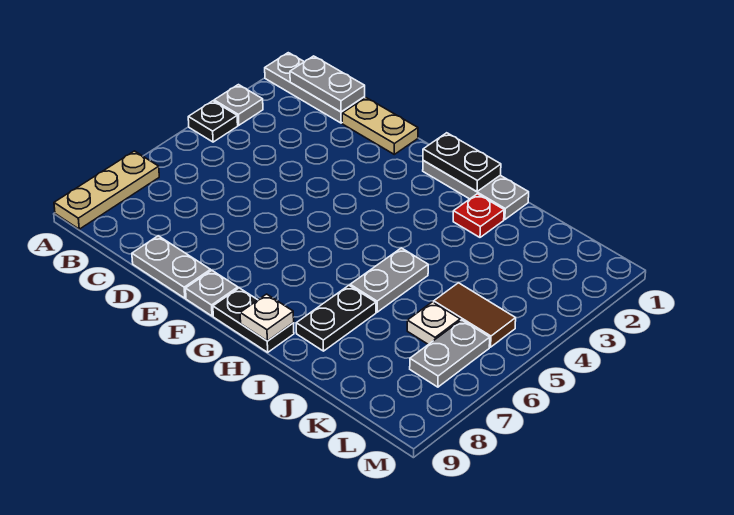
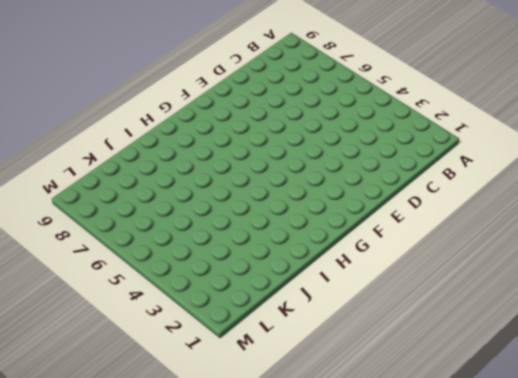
none -> grey plate A1:C1 level 1
none -> grey plate A3 level 1
none -> black plate A4 level 1

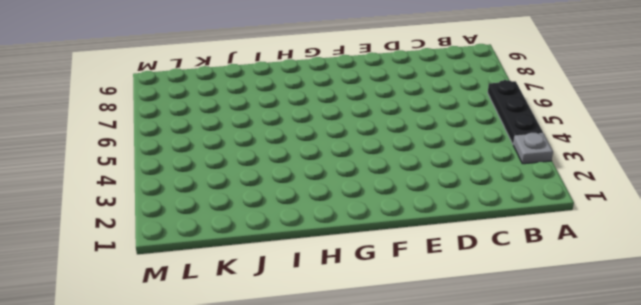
black plate A4:A6 level 1 -> black plate A4 level 1
none -> grey plate A1:C1 level 1
none -> tan plate A7:A9 level 1
none -> tan plate D1:E1 level 1

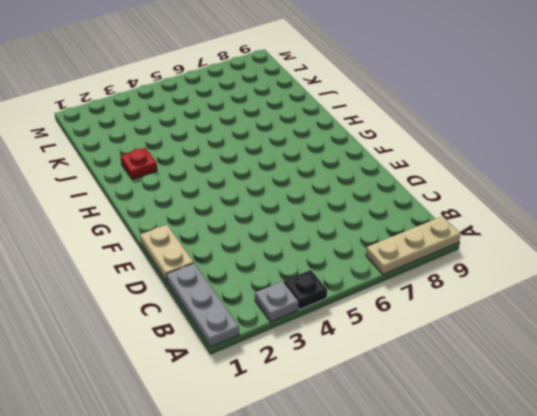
none -> grey plate D9:E9 level 1
none -> grey plate F9 level 1
none -> grey plate G1:I1 level 1

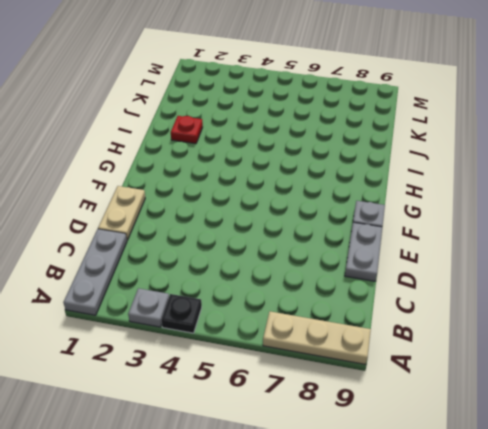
none -> grey plate G1:I1 level 1
none -> black plate G9:H9 level 1
none -> grey plate I5:I6 level 1

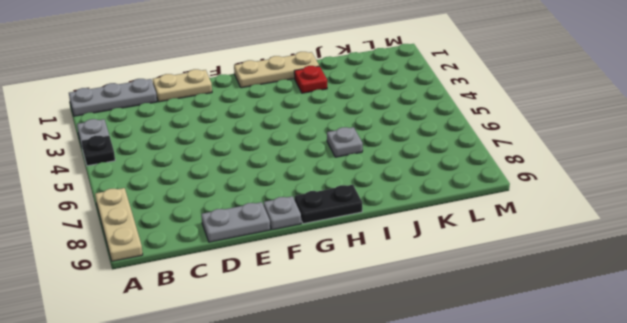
tan plate G1:I1 level 1 -> grey plate G1:I1 level 1
grey plate I6 level 1 -> grey plate I5:I6 level 1
none -> black plate I7:I8 level 1
none -> brown tile K5:L5 level 1
none -> white plate K6 level 1

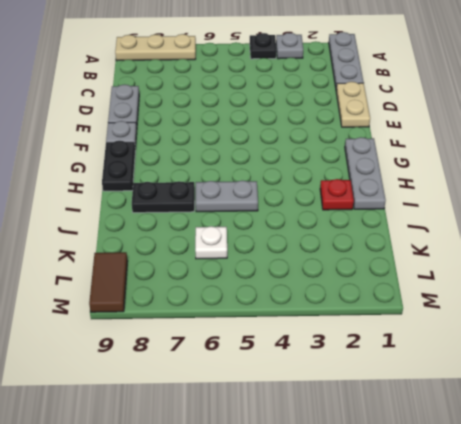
brown tile L9:M9 level 1 -> brown tile K5:L5 level 1
none -> grey plate L6:L7 level 1
none -> grey plate B1:C1 level 2
none -> black plate G1:H1 level 2

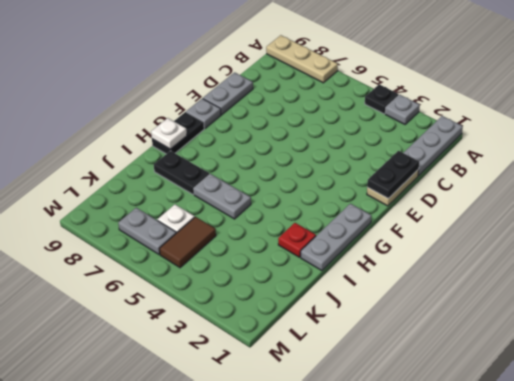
black plate D1:E1 level 2 -> black plate G1:H1 level 2
none -> grey plate B1:C1 level 2

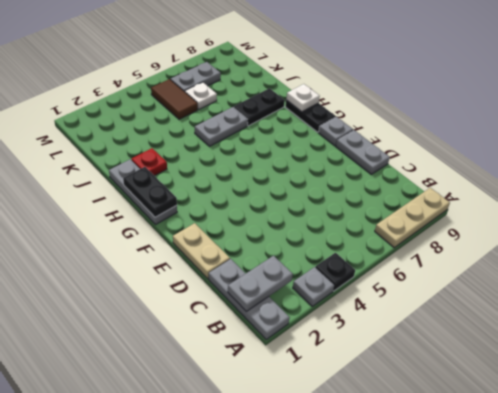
grey plate B1:B2 level 2 -> grey plate B1:C1 level 2

